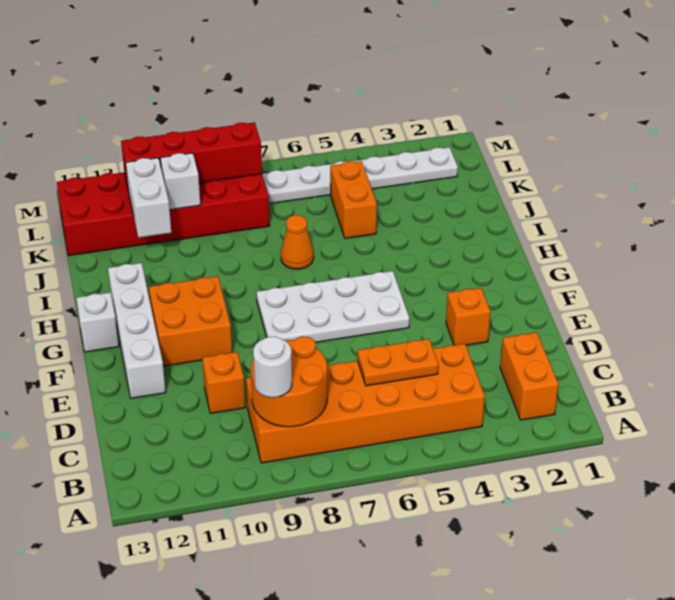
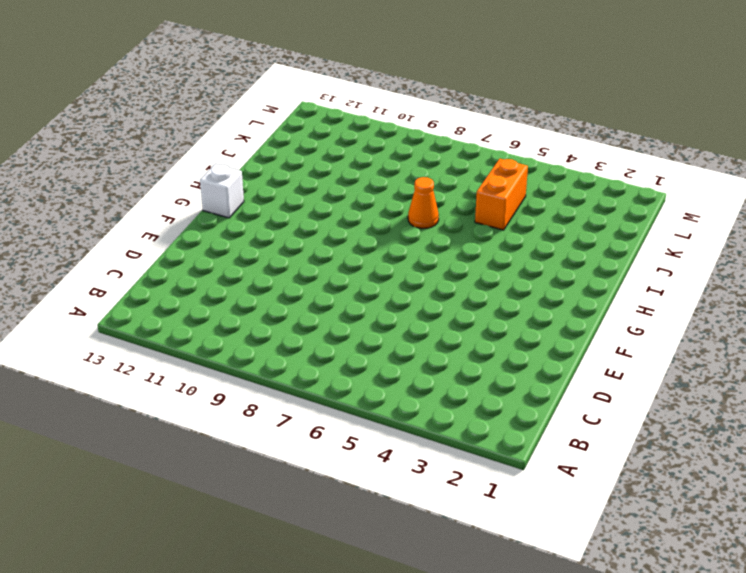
none -> orange brick B2:C2 level 1
none -> orange brick B4:C9 level 1
none -> orange brick D10 level 1

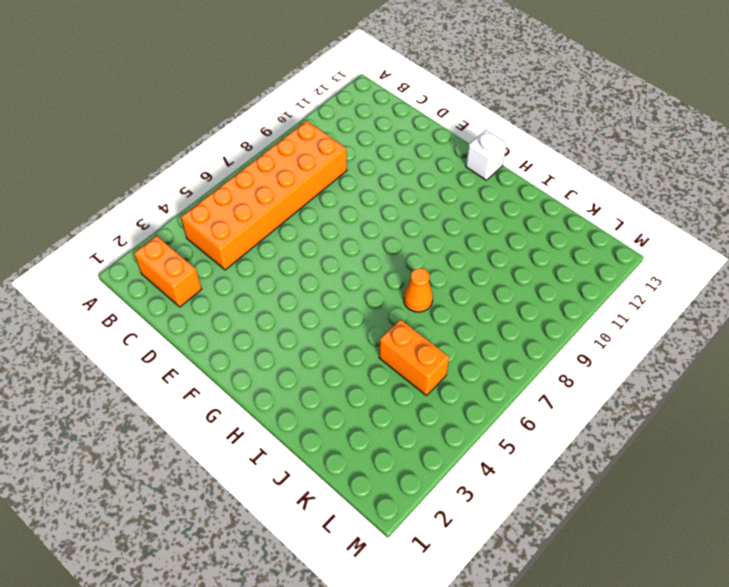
none -> orange brick D10 level 1
none -> orange brick E3 level 1
none -> white brick E12:H12 level 1

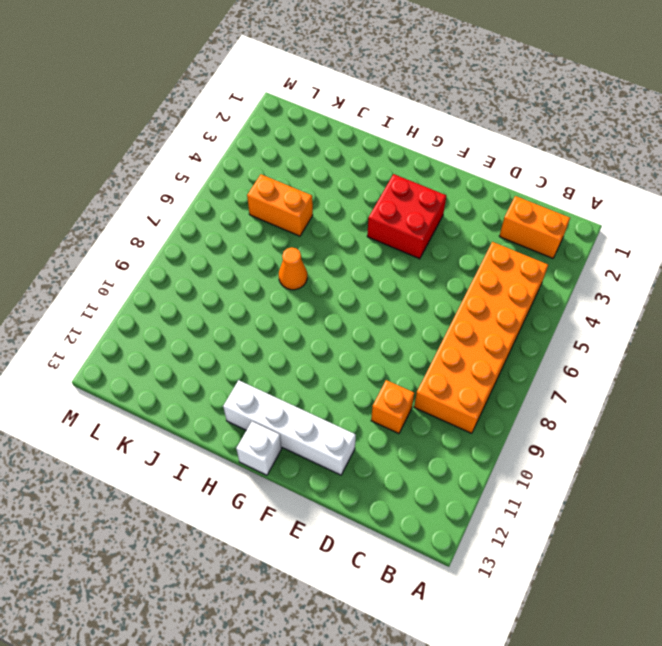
red brick F3:G4 level 1 -> none
none -> orange brick E3 level 1
none -> white plate F5:G8 level 1
none -> orange brick F10:G11 level 1

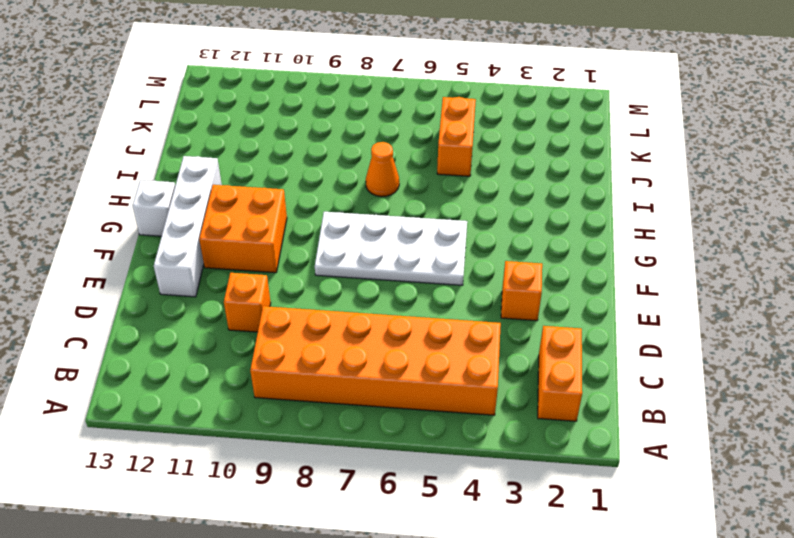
none -> red brick K8:L13 level 1
none -> white plate L2:L7 level 1
none -> orange round brick B8:C9 level 2

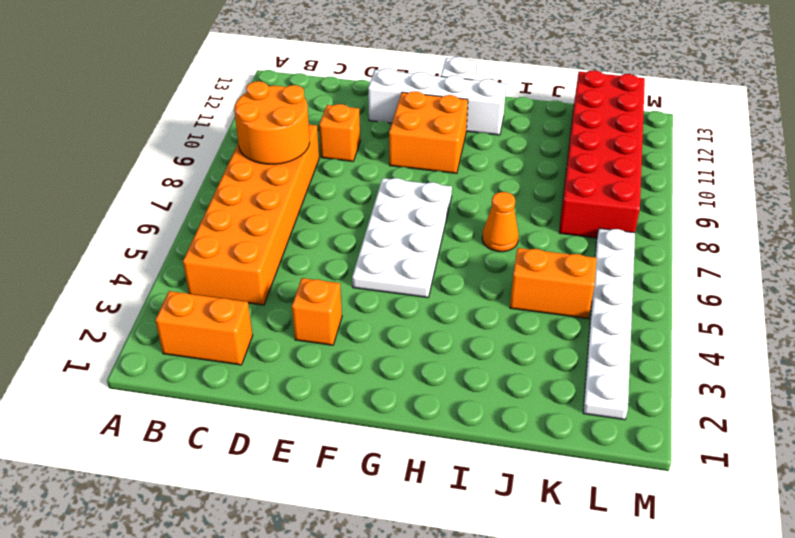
none -> orange plate C5:C6 level 2
none -> white brick J11:K11 level 2
none -> white brick K10 level 2

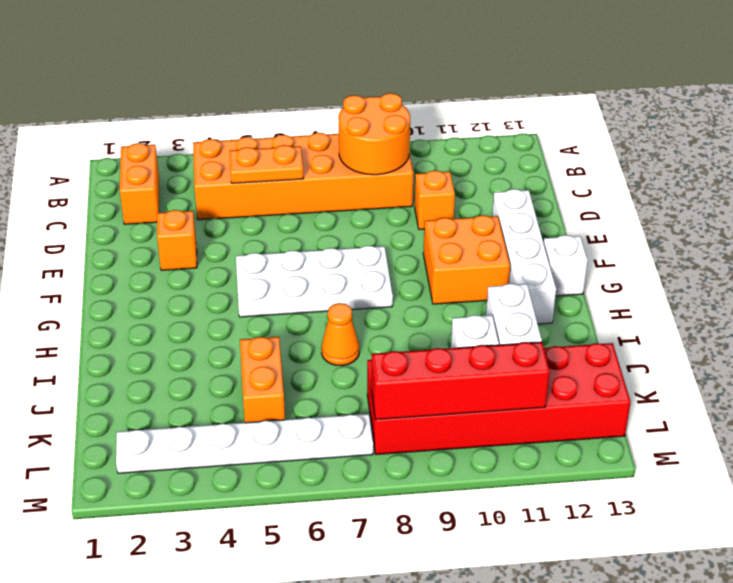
none -> white round brick B9 level 3

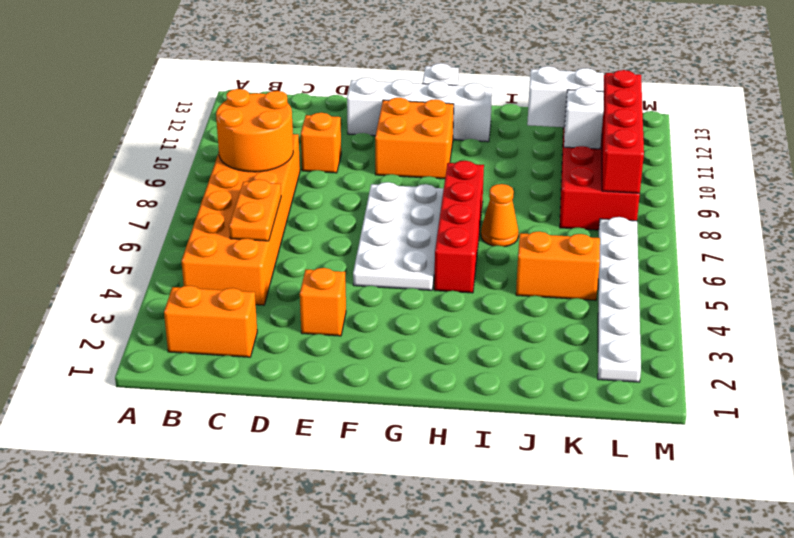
red brick H5:H8 level 1 -> none
none -> white round brick B9 level 3

